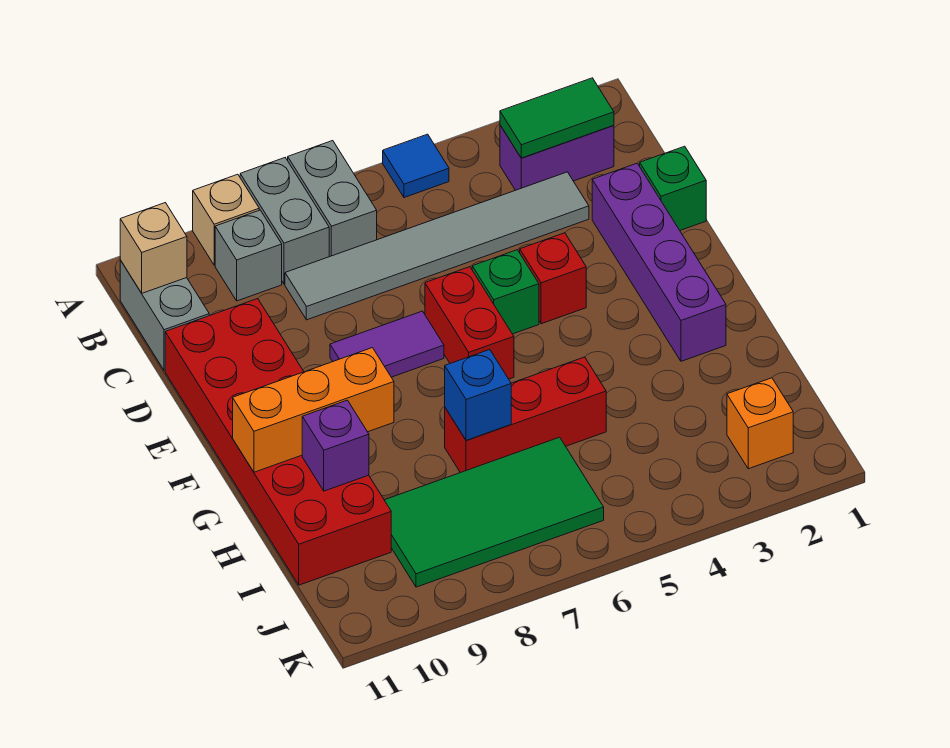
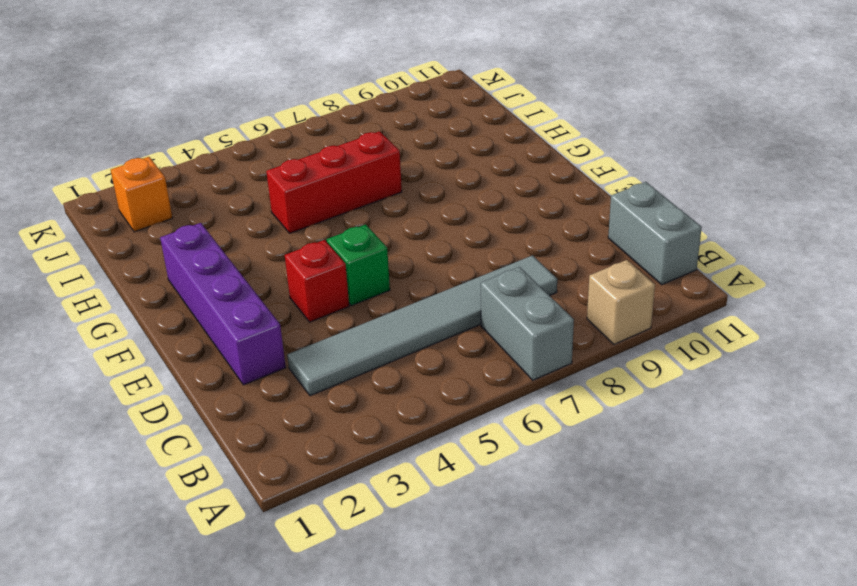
none -> blue tile A5 level 1
none -> grey brick A8:B8 level 1
none -> purple brick B2:B3 level 1

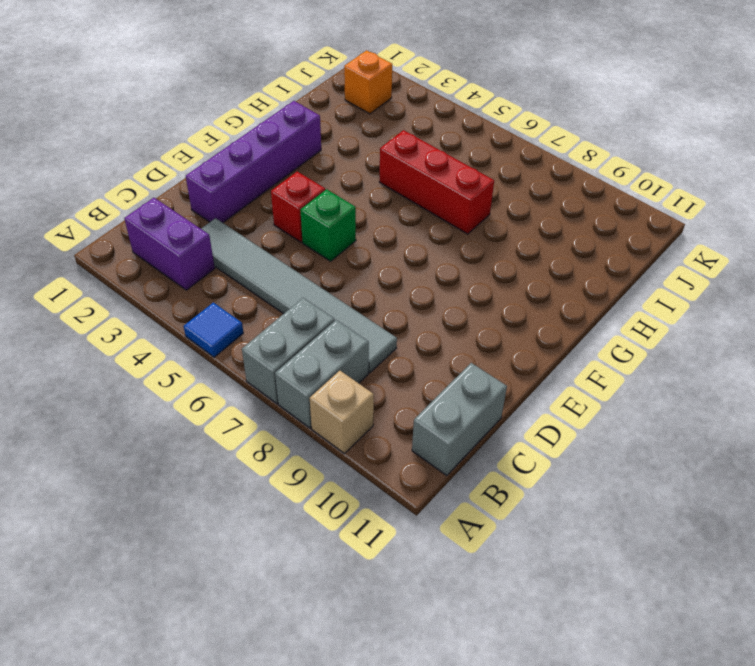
none -> grey brick B9 level 1
none -> green brick D1 level 1
none -> red brick D10:I11 level 1

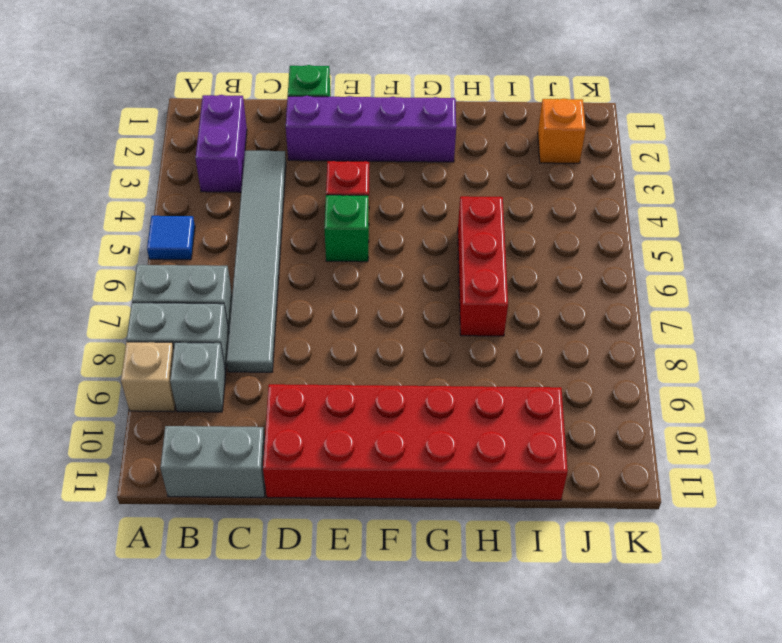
none -> red brick E6:F6 level 1
none -> purple tile E7:E8 level 1
none -> green tile I6:J9 level 1

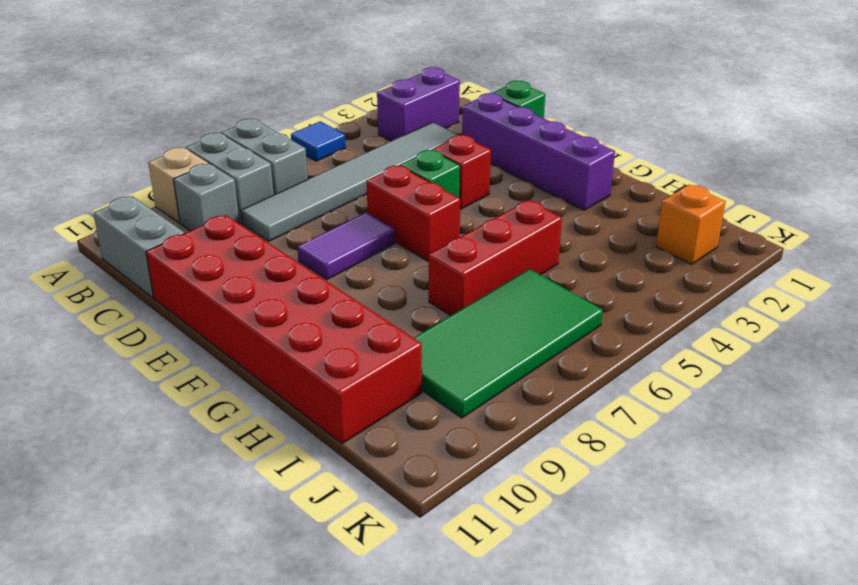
none -> green tile B2:B3 level 2
none -> tan brick B11 level 2
none -> orange brick G9:G11 level 2

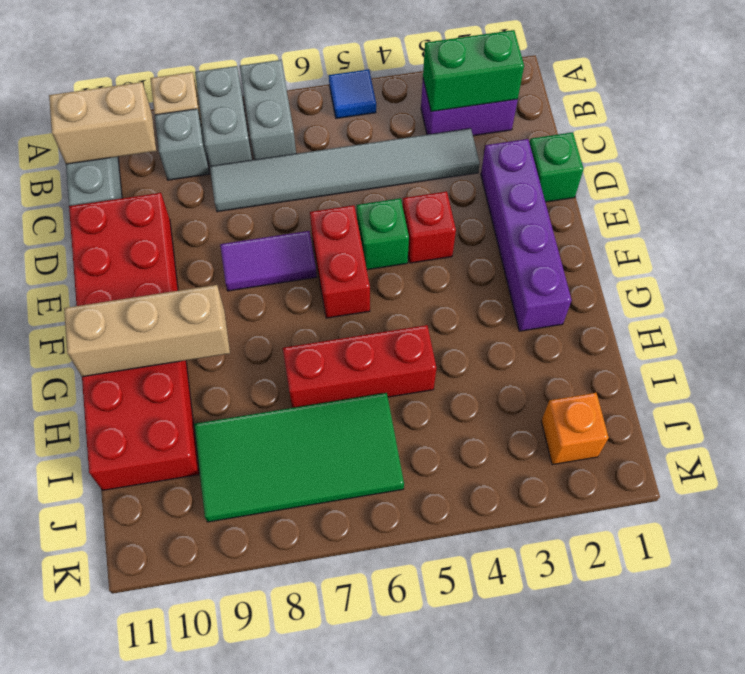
green brick B2:B3 level 2 -> green tile B2:B3 level 2
tan brick B10:B11 level 2 -> tan brick B11 level 2
tan brick G9:G11 level 2 -> orange brick G9:G11 level 2
none -> blue brick H7 level 2
none -> purple brick H10 level 2

